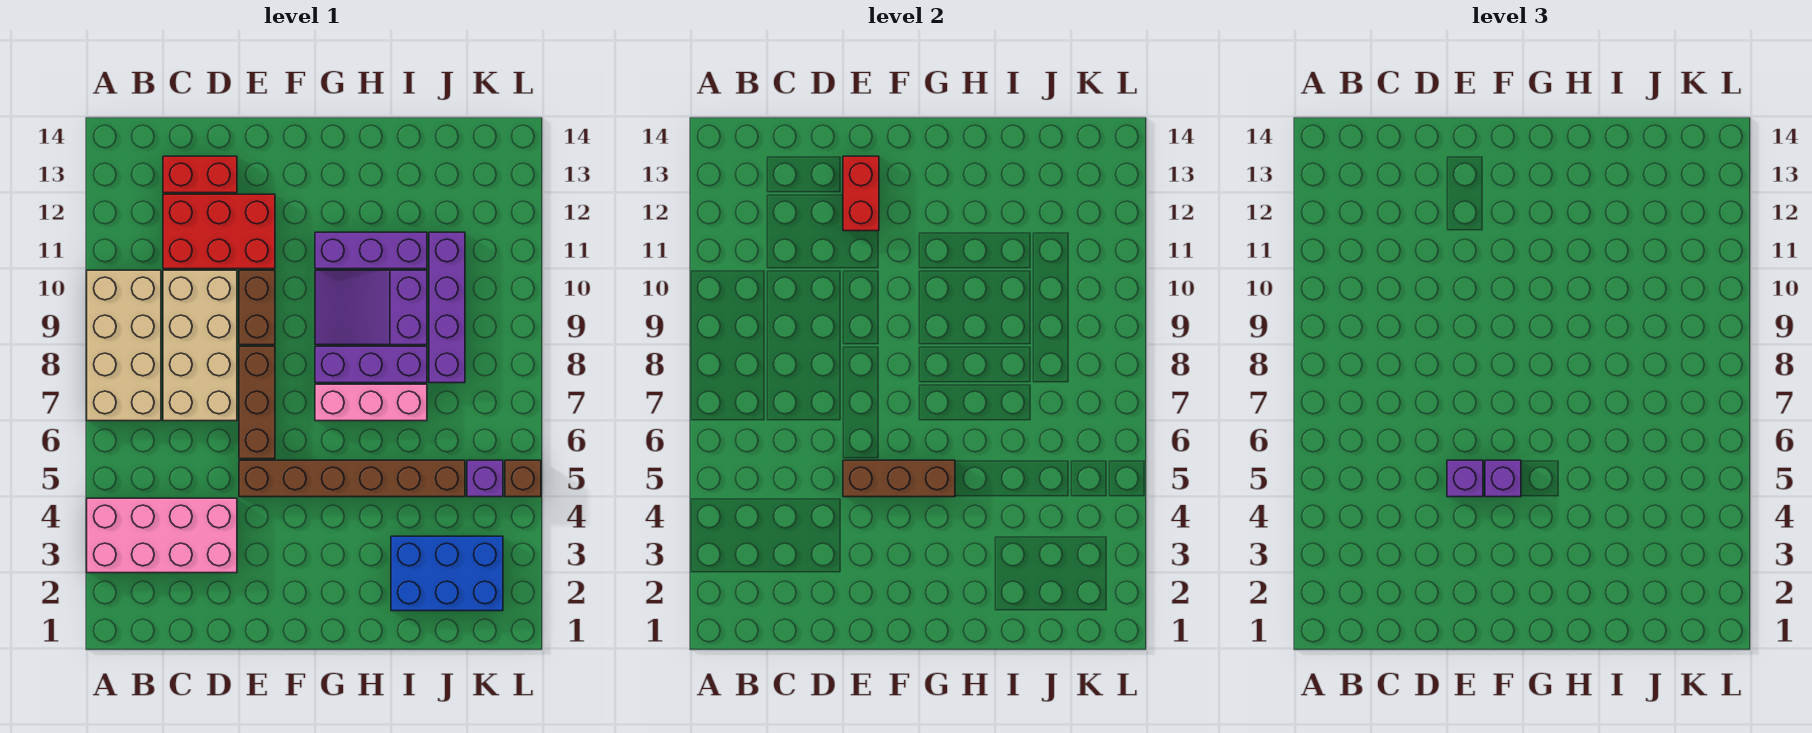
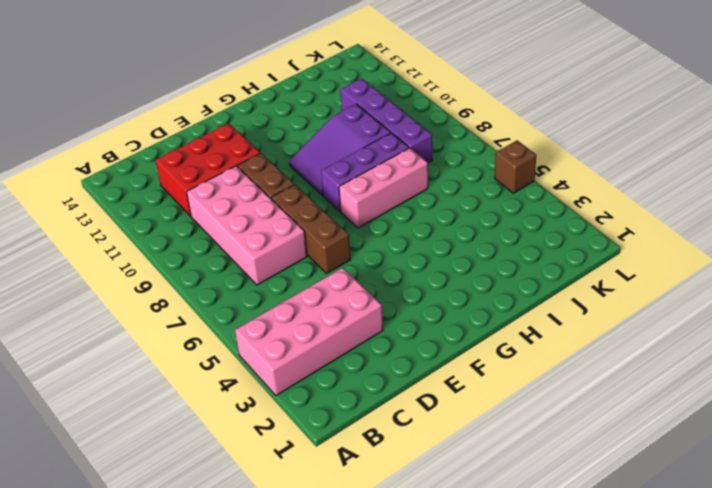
pink brick C7:D10 level 1 -> tan brick C7:D10 level 1
none -> tan brick A7:B10 level 1
none -> red brick C13:D13 level 1
none -> brown brick E5:J5 level 1

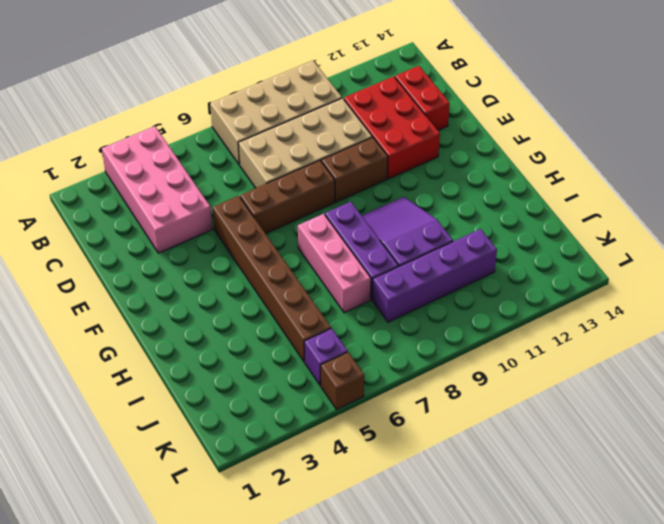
none -> purple brick G11:I11 level 1
none -> blue brick I2:K3 level 1
none -> brown brick E5:G5 level 2

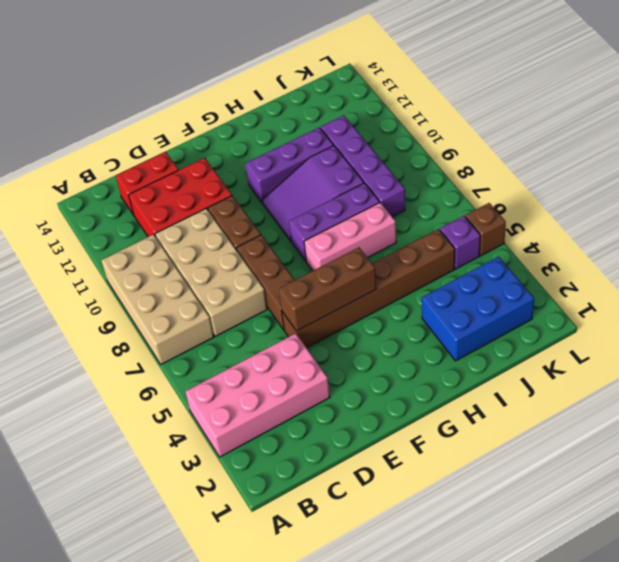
none -> red brick E12:E13 level 2
none -> purple brick E5 level 3
none -> purple brick F5 level 3

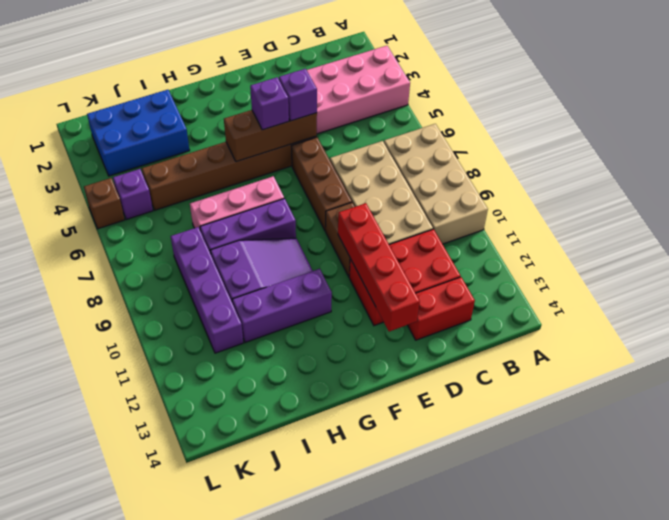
red brick E10:E13 level 2 -> red brick E12:E13 level 2

